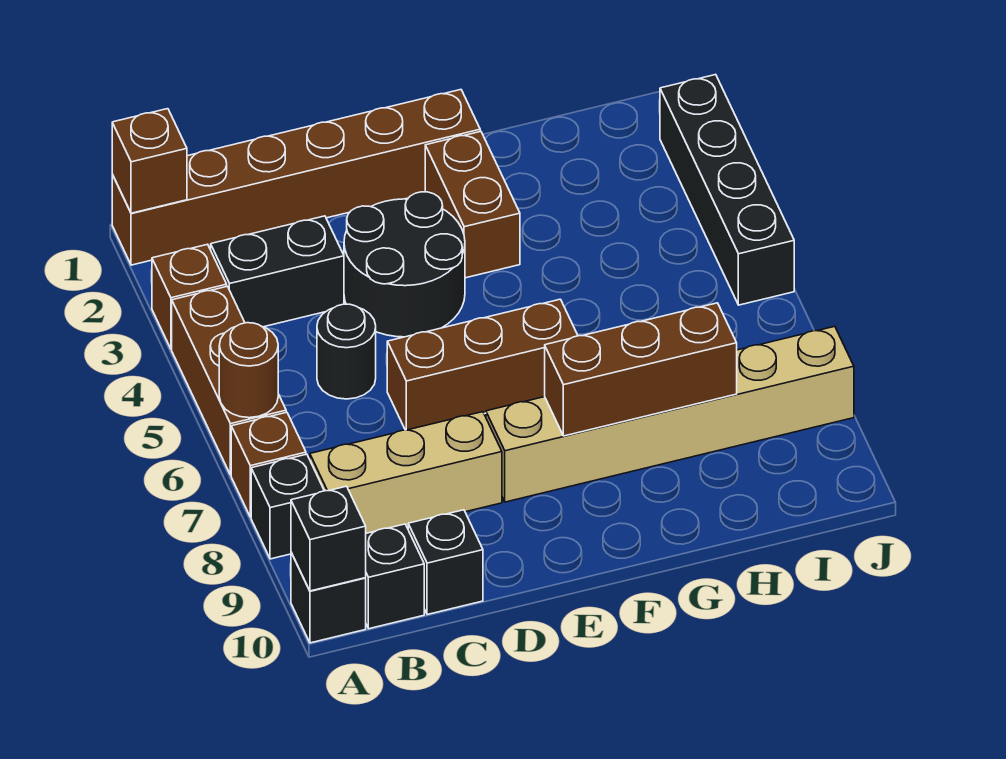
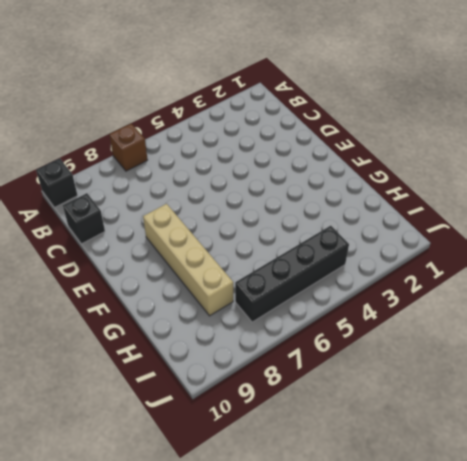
tan brick E8:H8 level 1 -> tan brick E8:J8 level 1
black brick I4:I7 level 1 -> black brick J2:J5 level 1
none -> brown brick A1:F1 level 1
none -> brown brick A3 level 1
none -> brown brick A4:A6 level 1

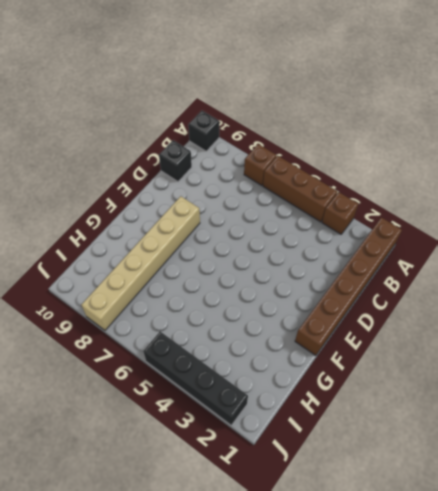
none -> black brick A8 level 1
none -> black brick B3:C3 level 1
none -> tan brick B8:D8 level 1

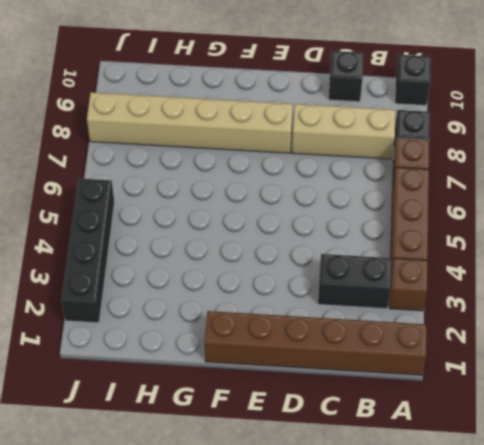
none -> black brick B10 level 1
none -> black round brick C5 level 1
none -> black round brick D3:E4 level 1

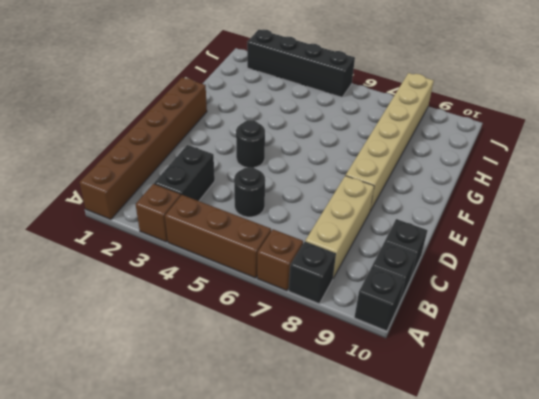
black round brick E4 level 1 -> black round brick D3:E4 level 1
none -> brown brick D6:F6 level 1
none -> brown brick F2:F3 level 1
none -> brown brick A1 level 2

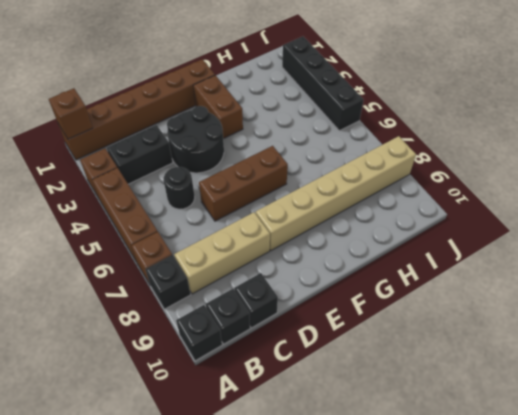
none -> brown round brick A6 level 2
none -> black brick A10 level 2
none -> brown brick F8:H8 level 2

